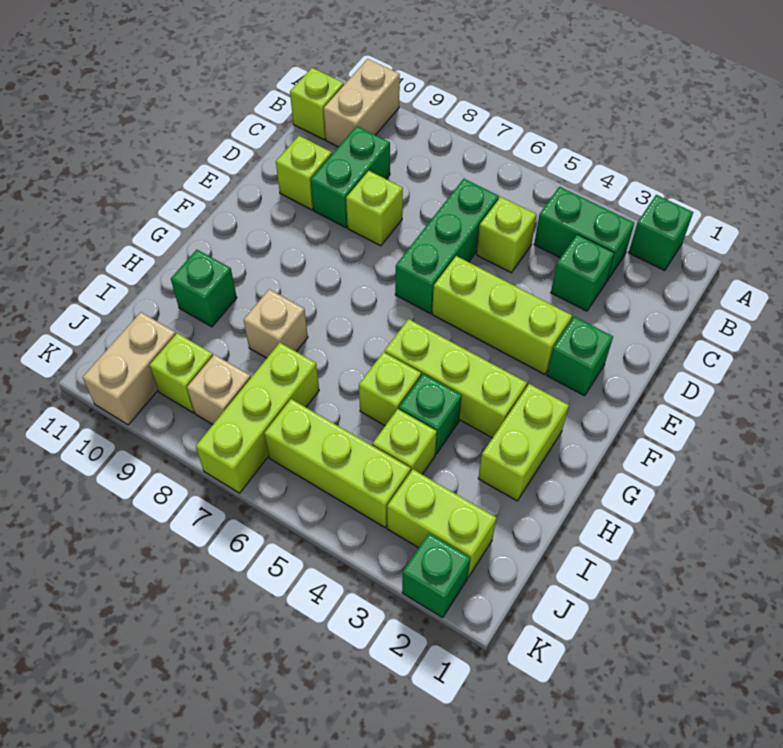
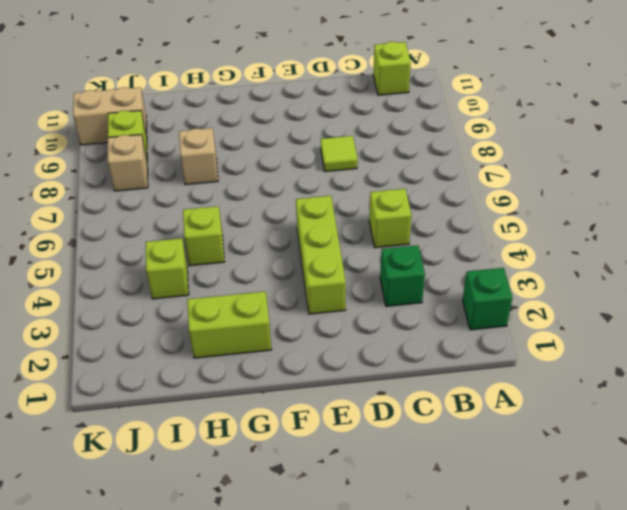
lime tile D8 level 1 -> lime brick D8 level 1
none -> tan brick A10:B10 level 1
none -> green brick B3:B4 level 1
none -> green brick C6:E6 level 1

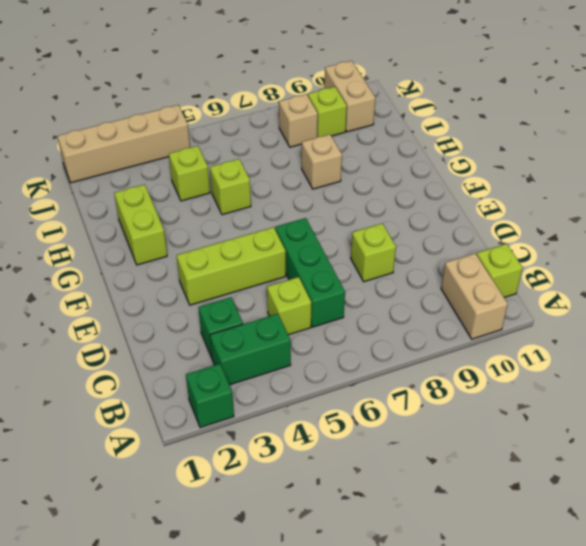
tan brick K1:K4 level 1 -> green brick K2 level 1
none -> green brick C9:D9 level 1
none -> lime brick D10 level 1
none -> green brick E2 level 1

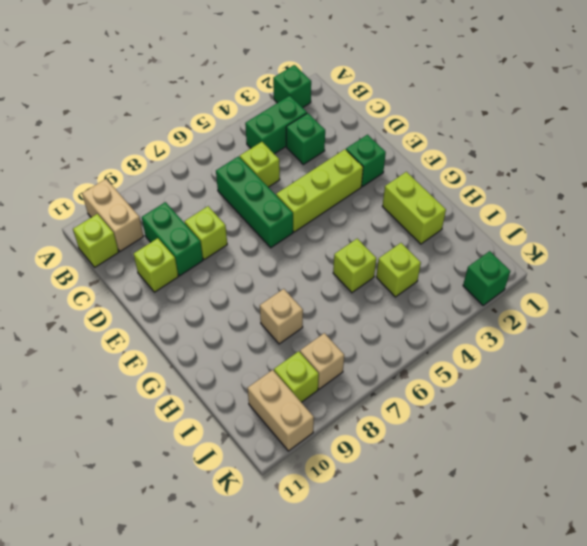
none -> lime brick G3:G5 level 1
none -> green brick H4 level 1
none -> green brick H10 level 1

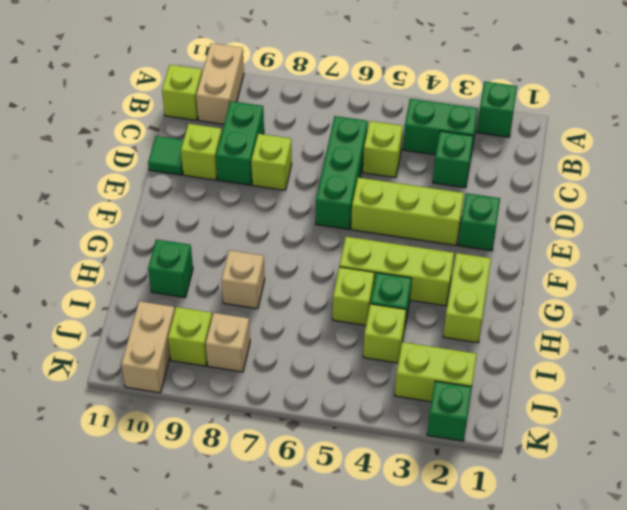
green tile D11 level 1 -> none
none -> lime brick I7:K7 level 1
none -> lime brick J4:J6 level 1

